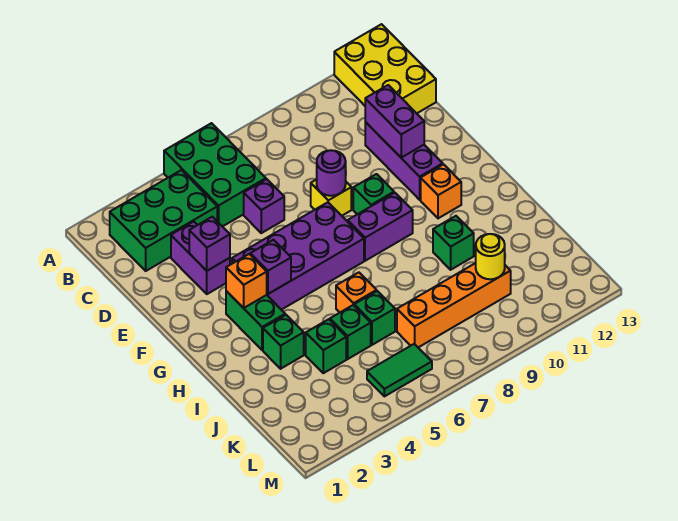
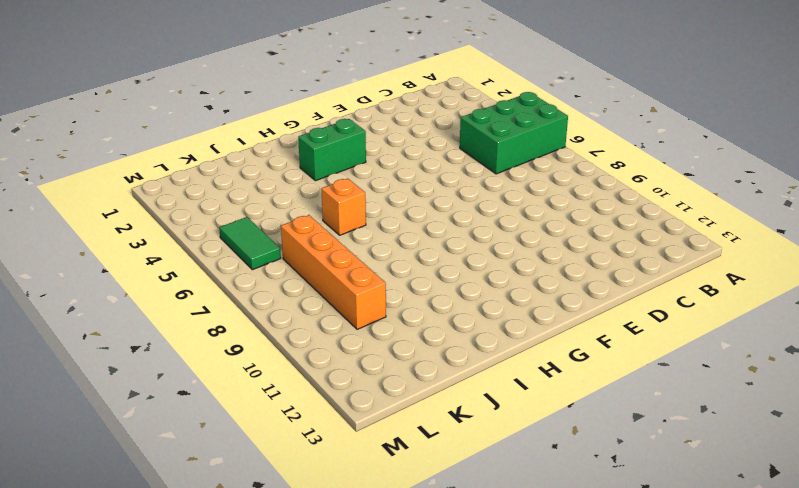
none -> yellow brick A12:C13 level 1
none -> green brick B2:C4 level 1
none -> purple brick D3:E3 level 1

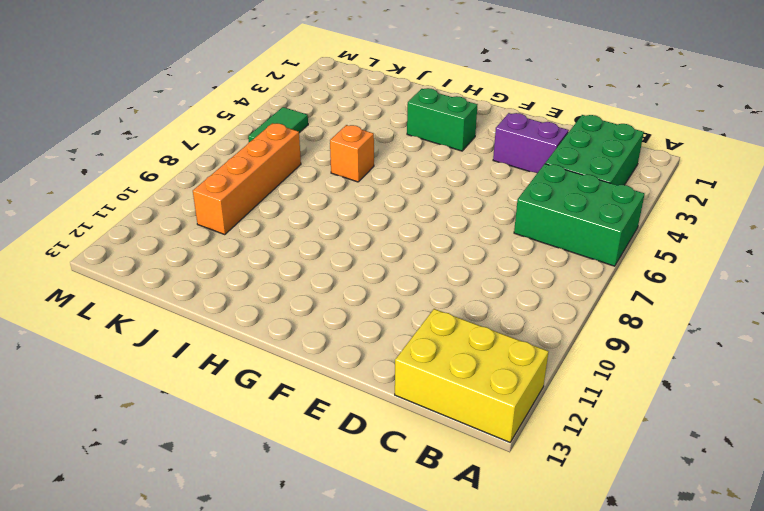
none -> purple brick D6 level 1
none -> purple brick D11:F11 level 1
none -> yellow brick E8 level 1

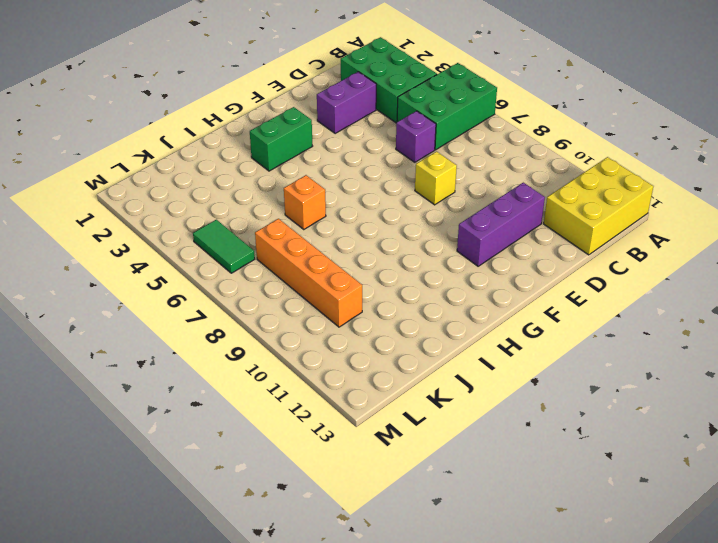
none -> purple brick F4:G7 level 1
none -> green brick F9 level 1
none -> purple brick G8:G9 level 1

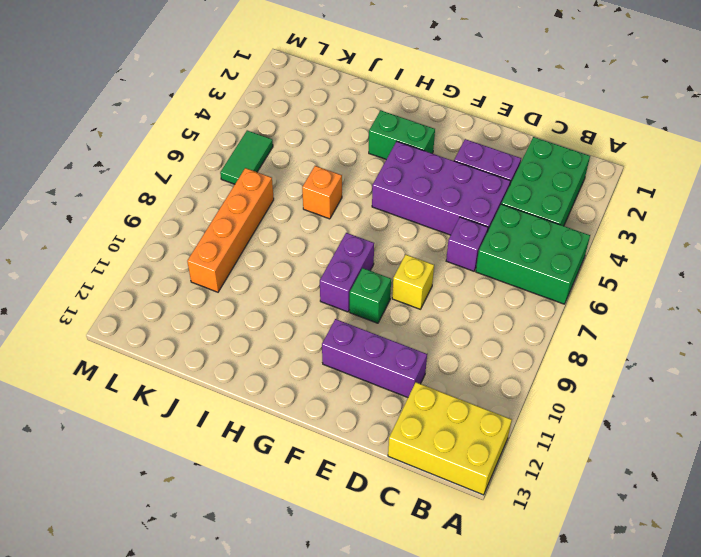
purple brick D4:G5 level 1 -> purple brick F4:G7 level 1
none -> orange brick G11 level 1
none -> green brick I3 level 1
none -> green brick I10 level 1

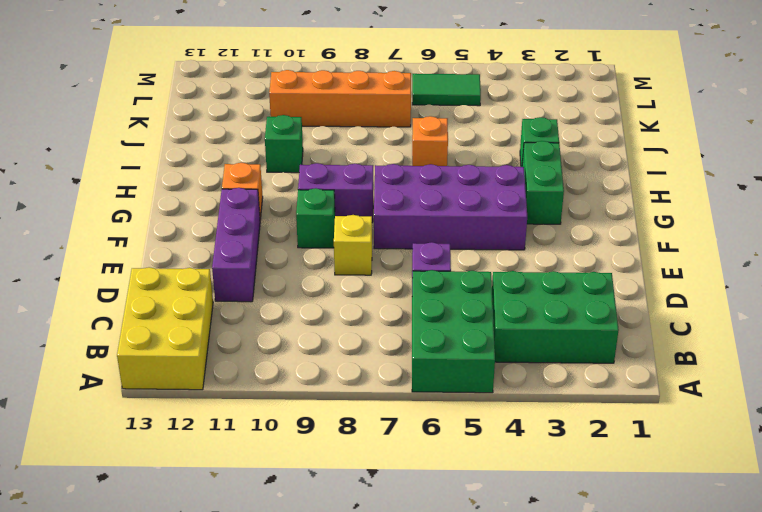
none -> purple brick D3:E3 level 1
none -> green brick J4 level 1
none -> green brick J5 level 1

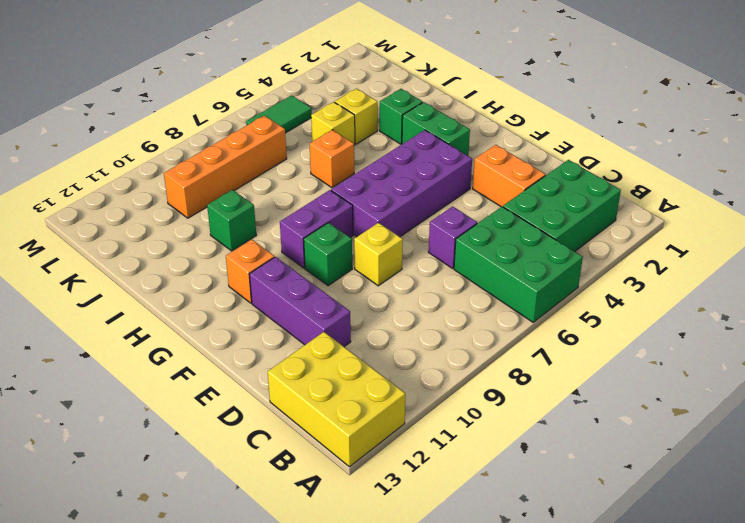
orange brick D3:E3 level 1 -> purple brick D3:E3 level 1
yellow brick J4 level 1 -> green brick J4 level 1
yellow brick J5 level 1 -> green brick J5 level 1
none -> green brick J6 level 1
none -> purple brick D11:E11 level 2
none -> purple brick E3 level 2

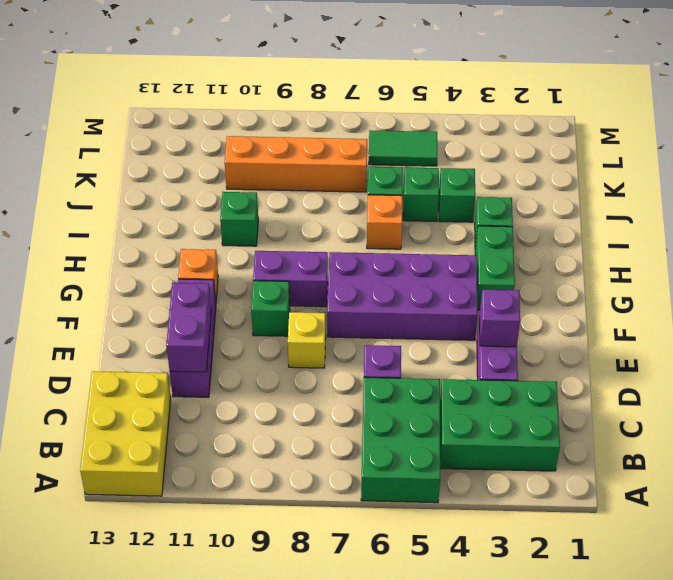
none -> purple round brick E8 level 2
none -> orange brick G3 level 2
none -> purple brick G4 level 2

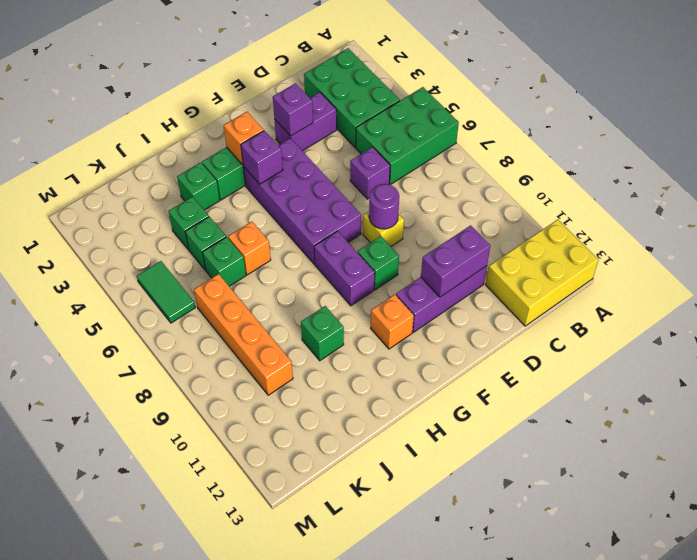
none -> yellow round brick K10 level 2

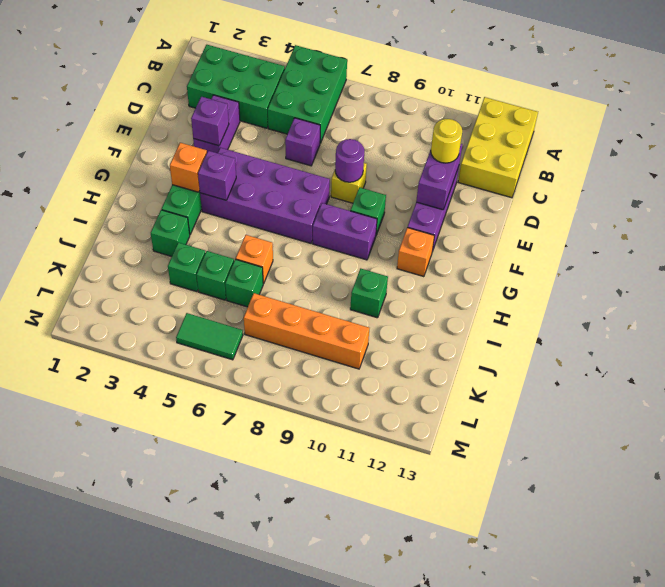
yellow round brick D11 level 3 -> yellow round brick K10 level 2

